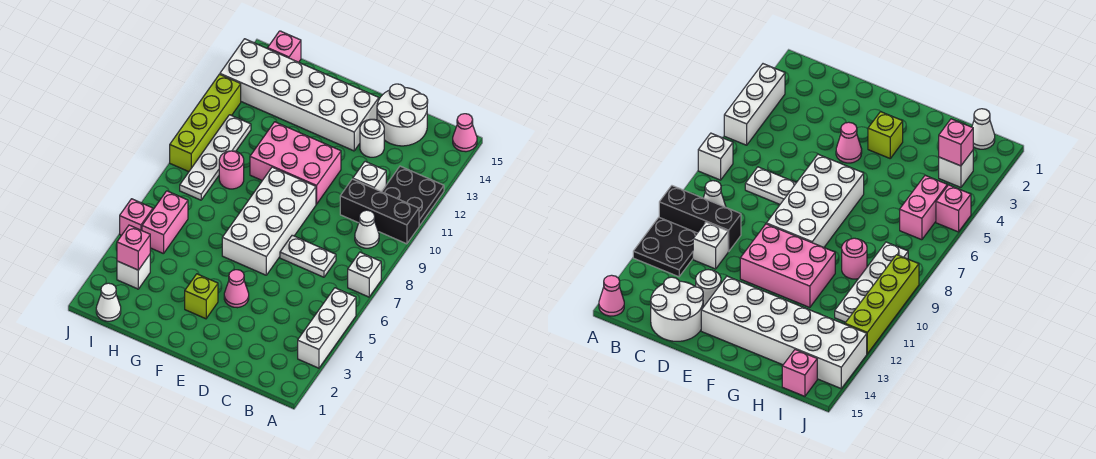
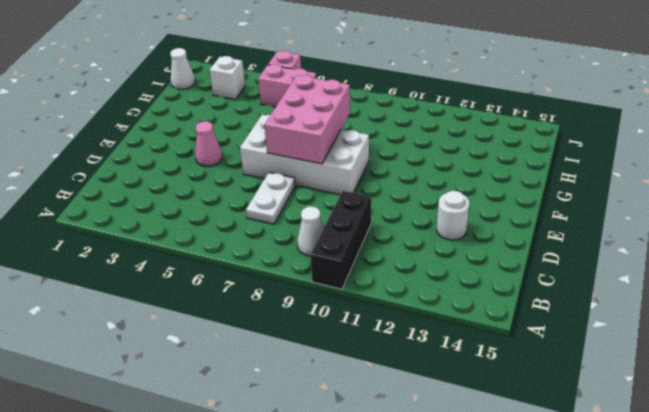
pink brick E7:G8 level 2 -> pink brick E10:G11 level 1
none -> white brick A3:A5 level 1
none -> white brick A7 level 1
none -> black plate A11:B12 level 1

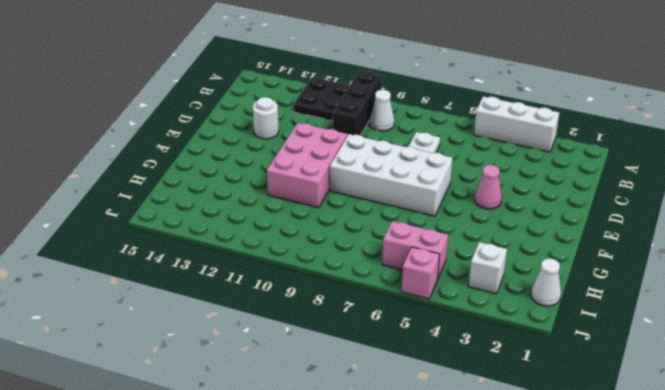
none -> white brick A7 level 1
none -> pink cone A15 level 1
none -> white brick C11 level 1

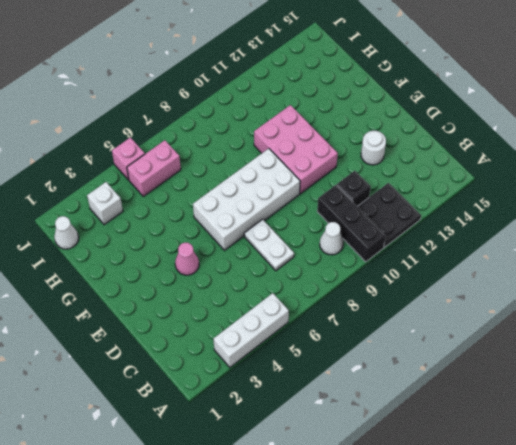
black brick C11 level 1 -> white brick C11 level 1
none -> white brick A7 level 1
none -> pink cone A15 level 1
none -> white round brick C14:D15 level 1

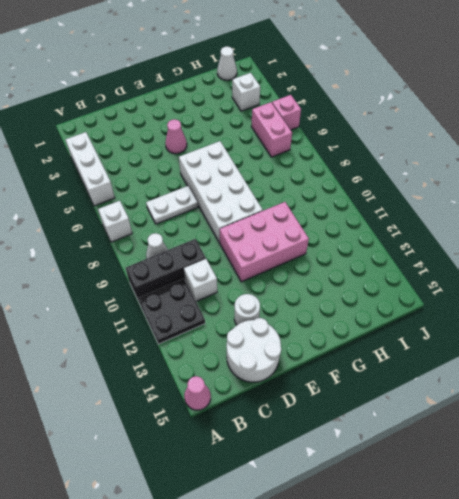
none -> white brick E13:J14 level 1
none -> lime brick F3 level 1
none -> pink round brick H9 level 1

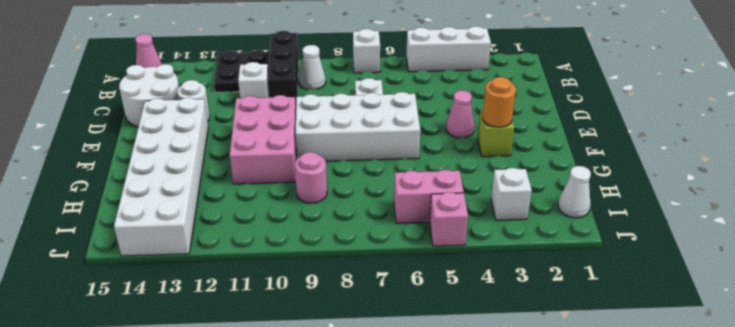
orange round brick F3 level 2 -> none
none -> white plate I8:I11 level 1
none -> pink brick I15 level 1
none -> lime brick J9:J12 level 1

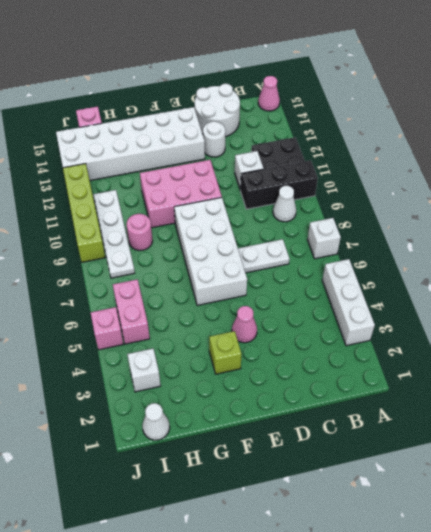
none -> pink brick I3 level 2

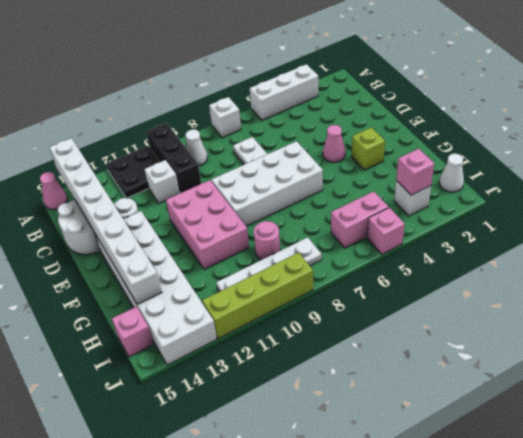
white brick A14:H14 level 2 -> none

